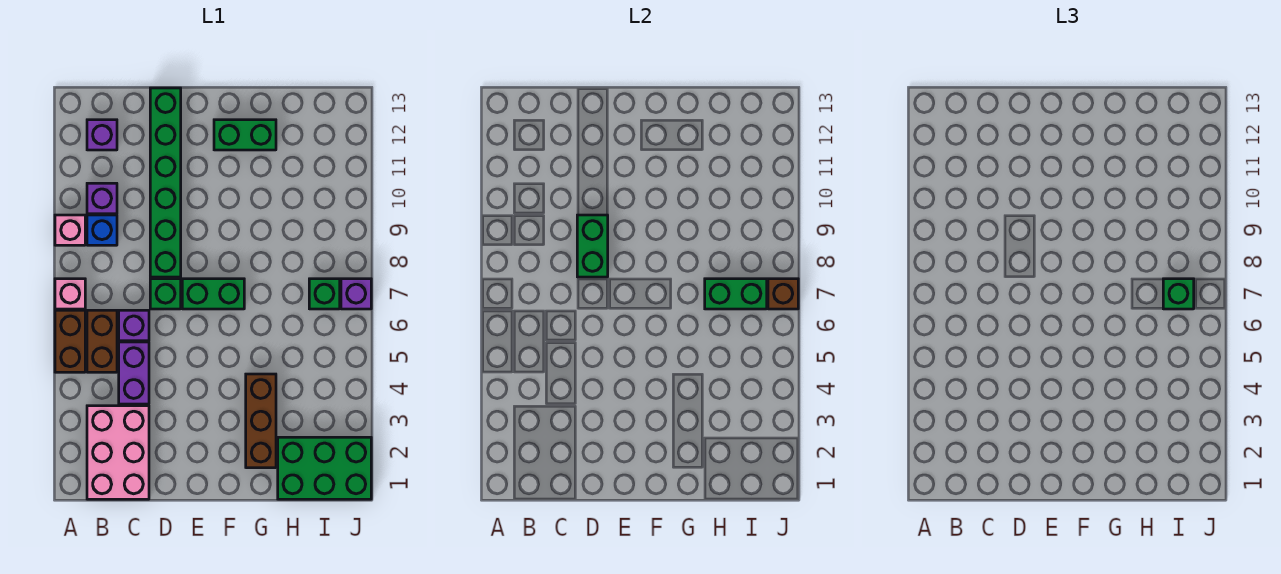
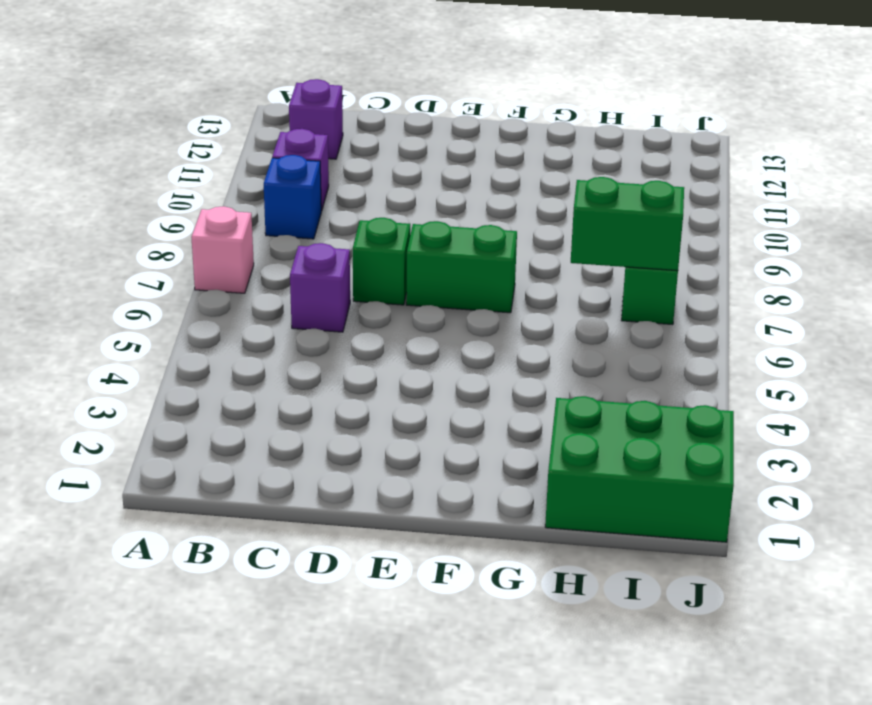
none -> brown brick A5:A6 level 1
none -> pink brick A9 level 1
none -> pink brick B1:C3 level 1

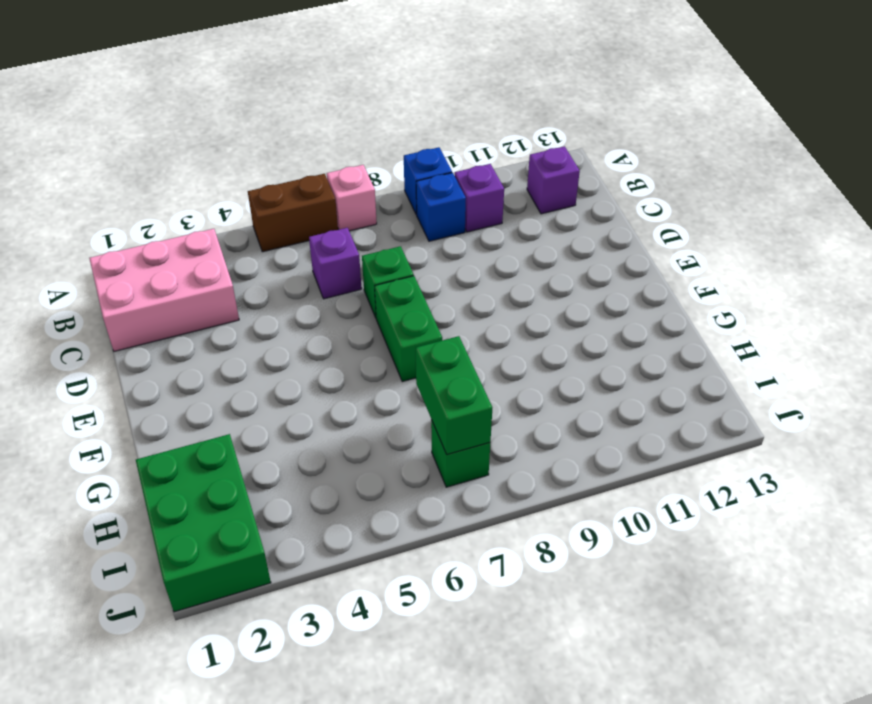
blue brick A9 level 1 -> pink brick A9 level 1
none -> brown brick B5:B6 level 1
none -> purple brick C4:C5 level 1
none -> green brick D8:D13 level 1

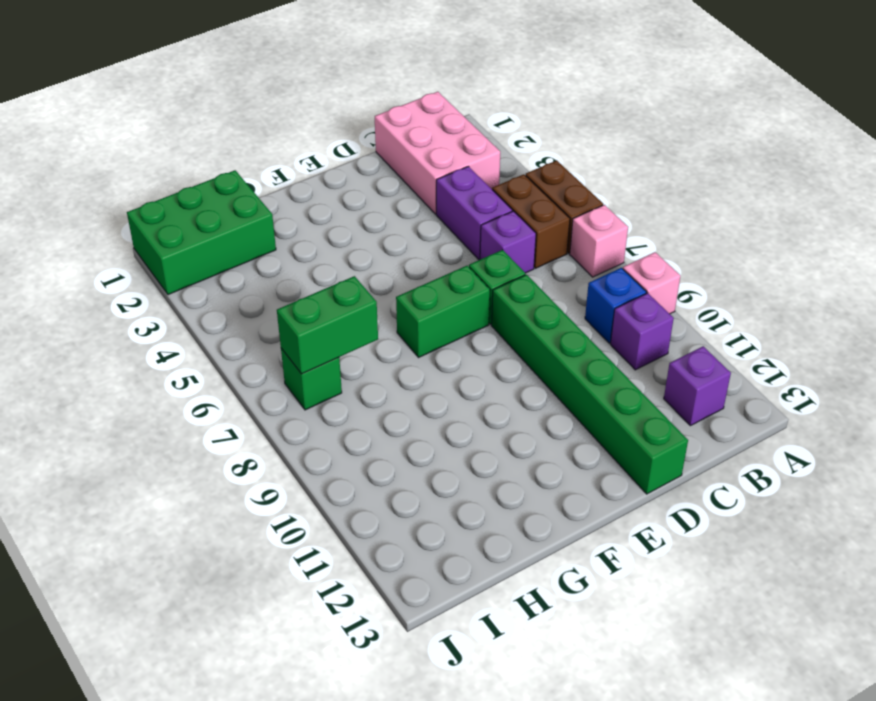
none -> green brick F12:G12 level 1
none -> brown brick G2:G4 level 1
none -> purple brick J7 level 1

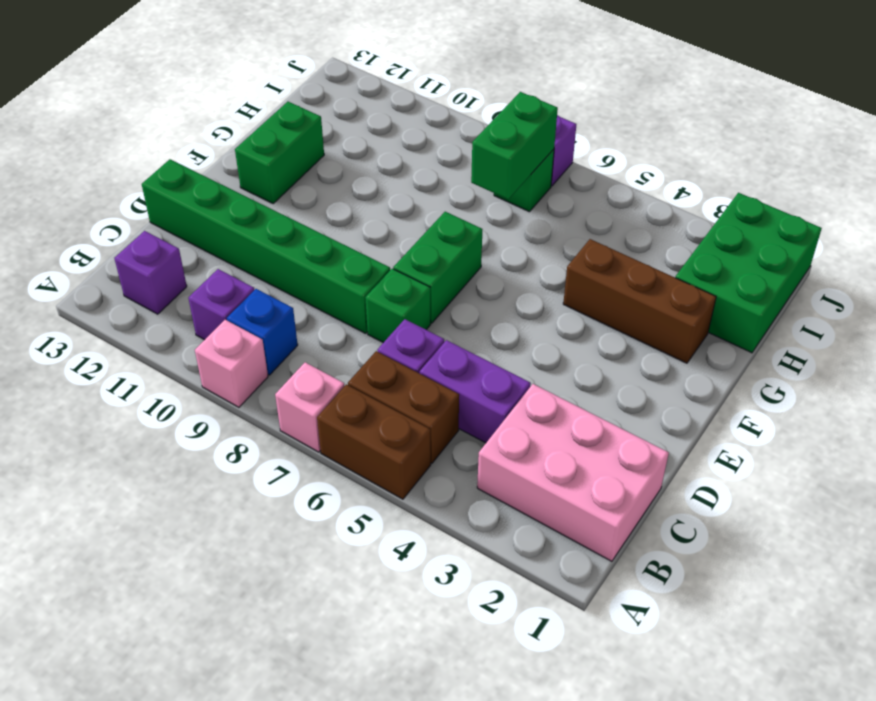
none -> green brick D8:D9 level 2
none -> brown brick J7 level 2
none -> green brick I7 level 3

